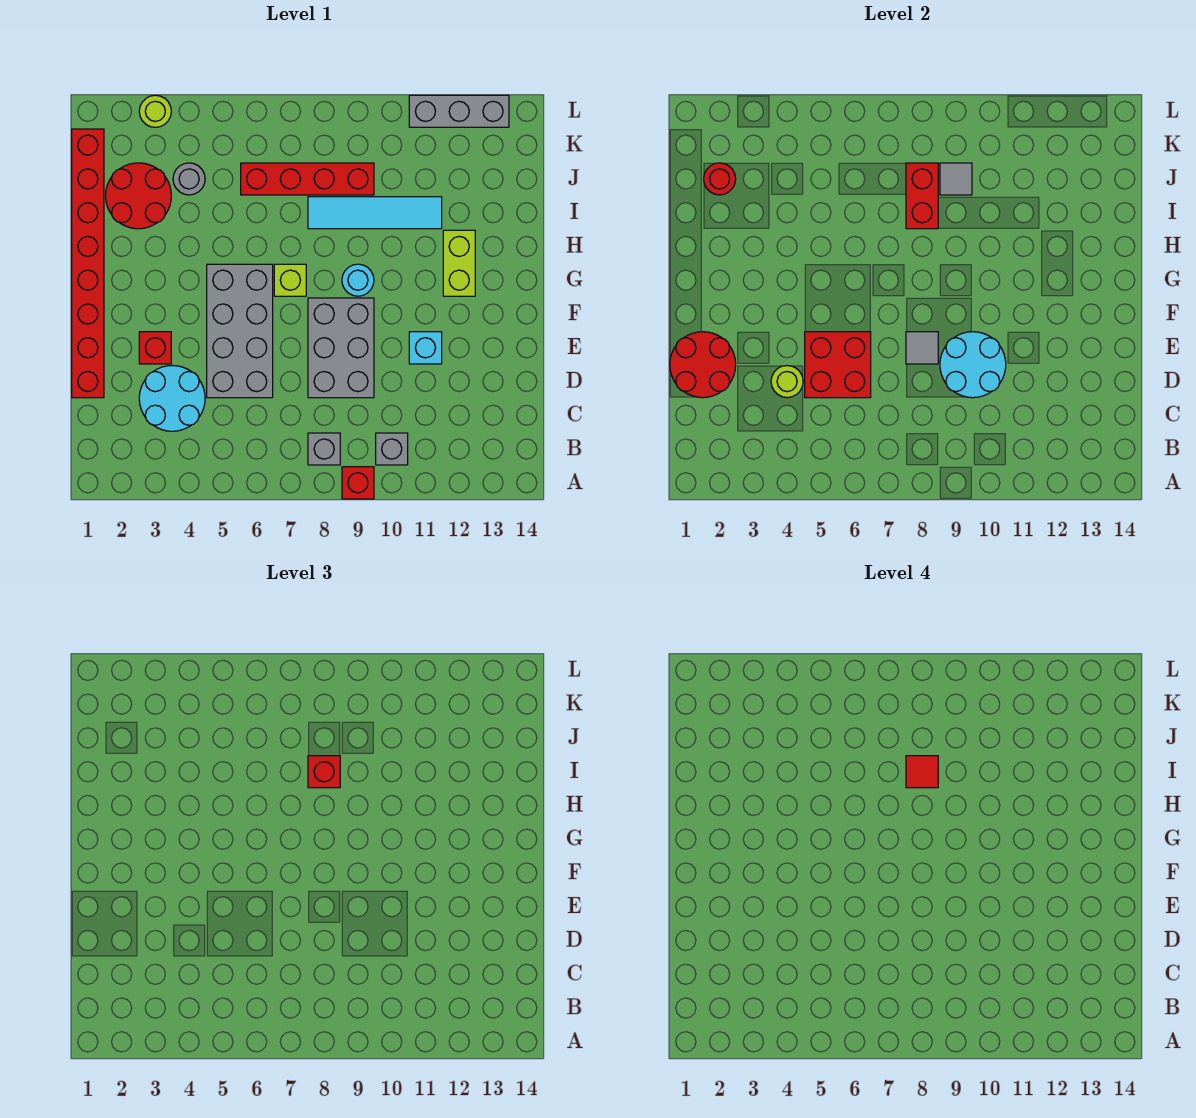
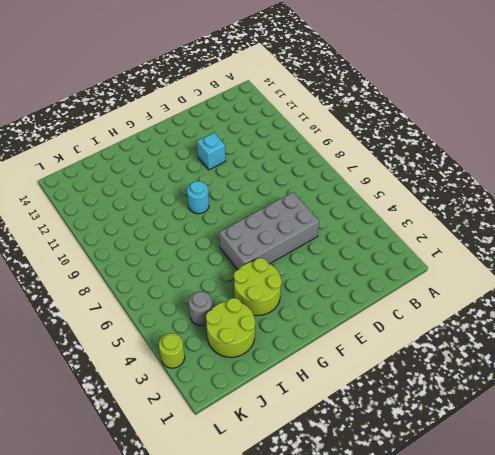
lime round brick G3:H4 level 1 -> none
lime round brick I2:J3 level 1 -> red round brick I2:J3 level 1
none -> red brick A9 level 1
none -> grey brick B8 level 1
none -> grey brick B10 level 1

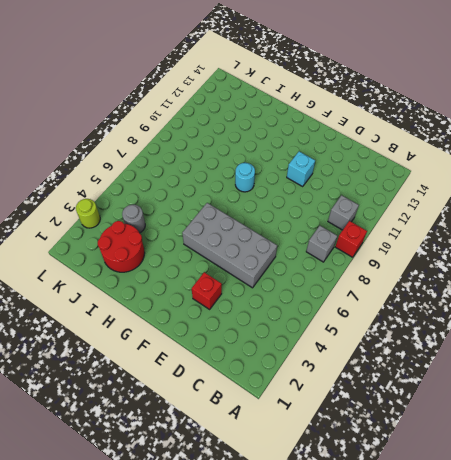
none -> cyan round brick C3:D4 level 1
none -> red brick D1:K1 level 1
none -> grey brick D8:F9 level 1

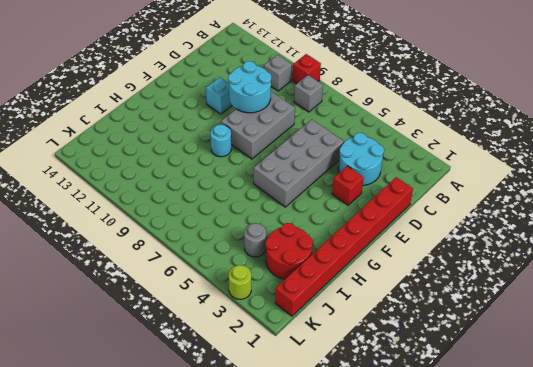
none -> lime brick G7 level 1
none -> lime brick G12:H12 level 1
none -> cyan tile I8:I11 level 1

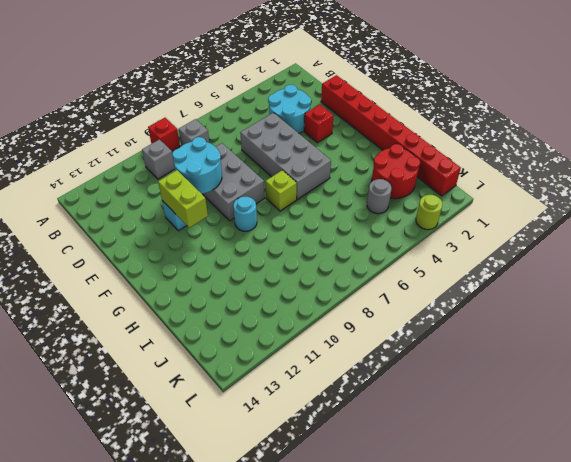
lime brick E11:F11 level 2 -> lime brick G12:H12 level 1
none -> cyan tile I8:I11 level 1
none -> red brick J6:J9 level 1
none -> grey brick L11:L13 level 1

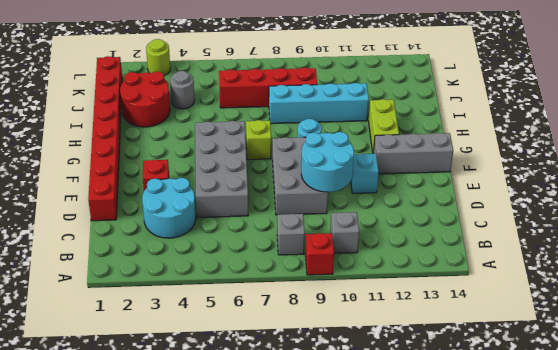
grey brick F12:F14 level 1 -> grey brick L11:L13 level 1
cyan brick I8:I11 level 1 -> cyan tile I8:I11 level 1
none -> red round brick D1:E2 level 2
none -> lime round brick D4 level 2
none -> red brick D5:E6 level 2

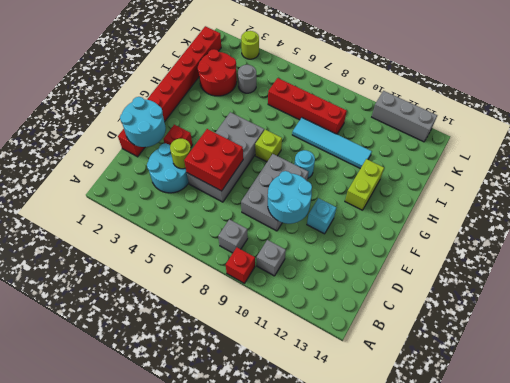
cyan round brick D1:E2 level 2 -> red round brick D1:E2 level 2
none -> grey tile E8 level 2
none -> red brick I8:J8 level 2
none -> red round brick J2 level 2

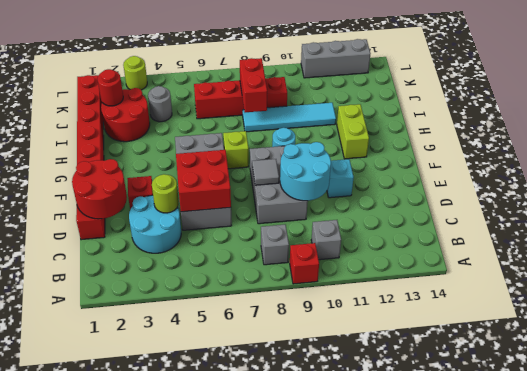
none -> grey tile J9 level 2
none -> red brick I8 level 3
none -> red tile I8 level 4

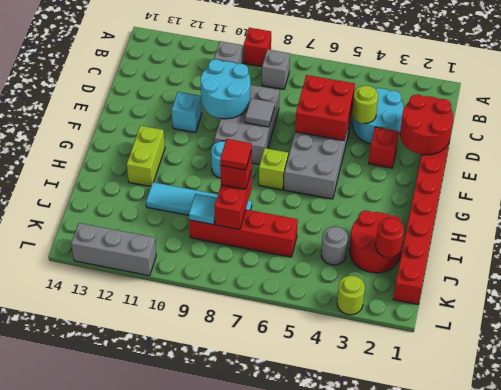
cyan tile J9 level 2 -> grey tile J9 level 2

